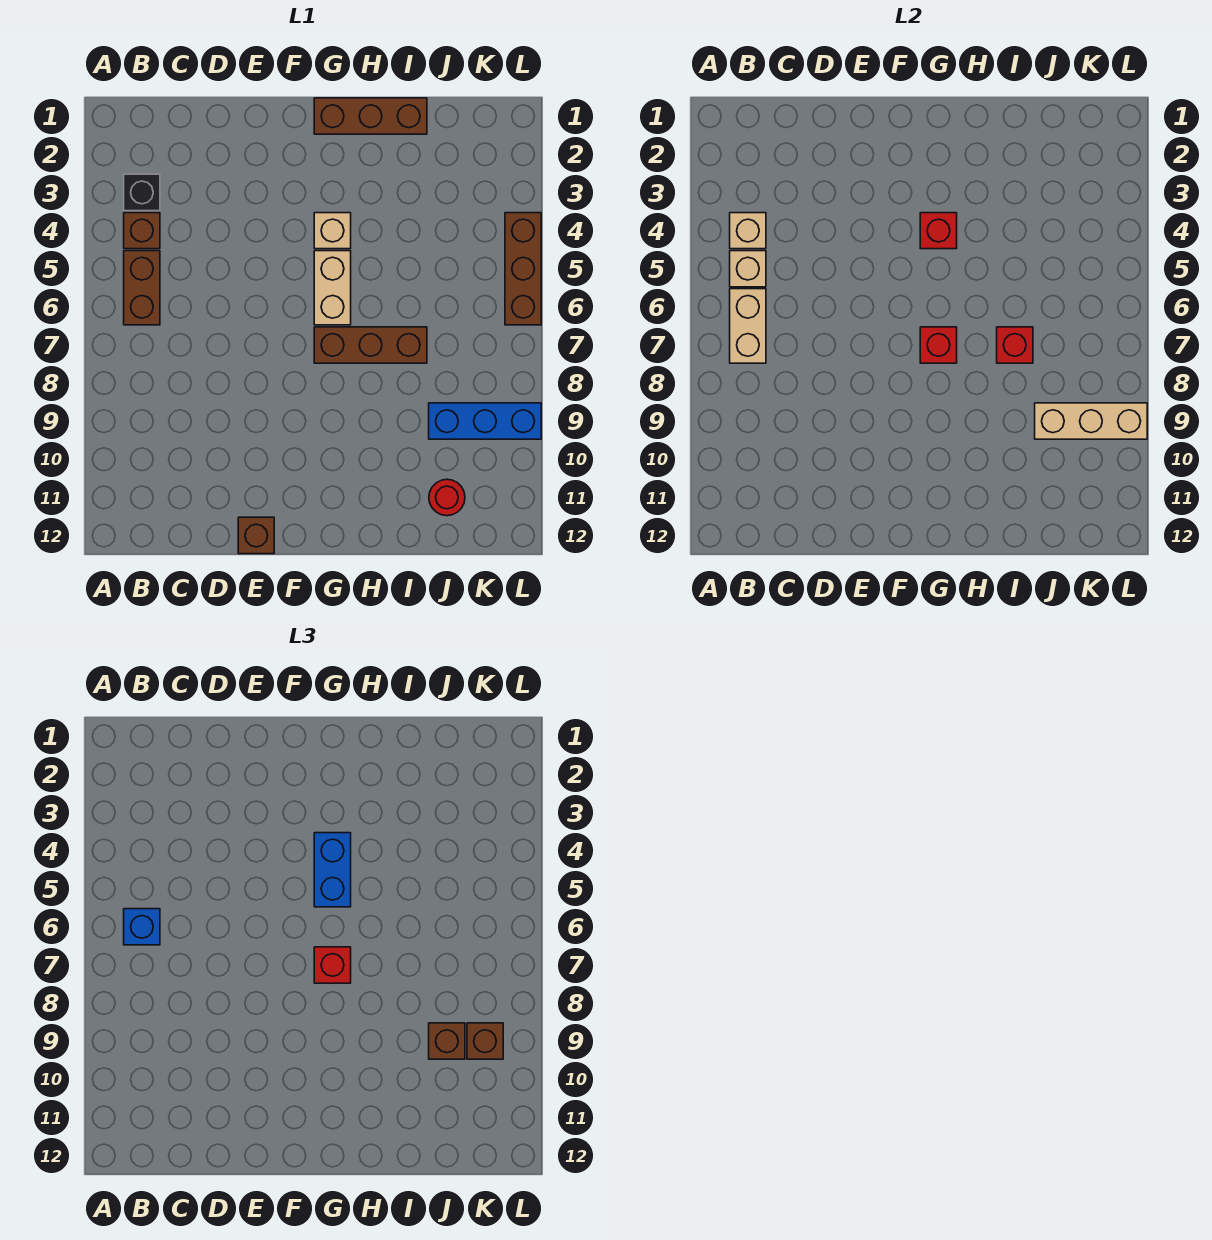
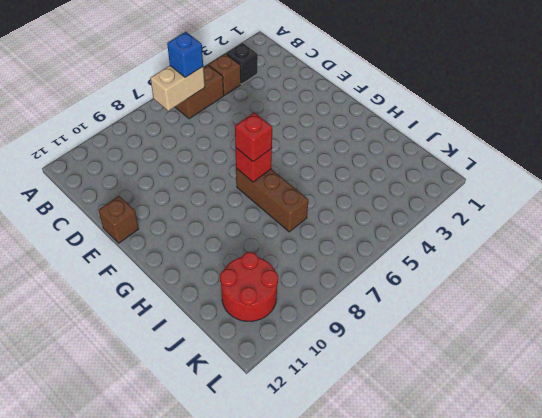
red round brick J10:K11 level 1 -> red round brick J11 level 1
none -> brown brick G1:I1 level 1
none -> tan brick G4 level 1
none -> tan brick G5:G6 level 1

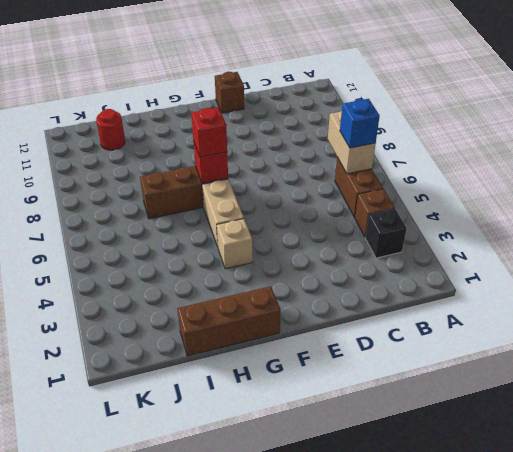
none -> blue brick J9:L9 level 1
none -> brown brick L4:L6 level 1
none -> tan brick B4 level 2

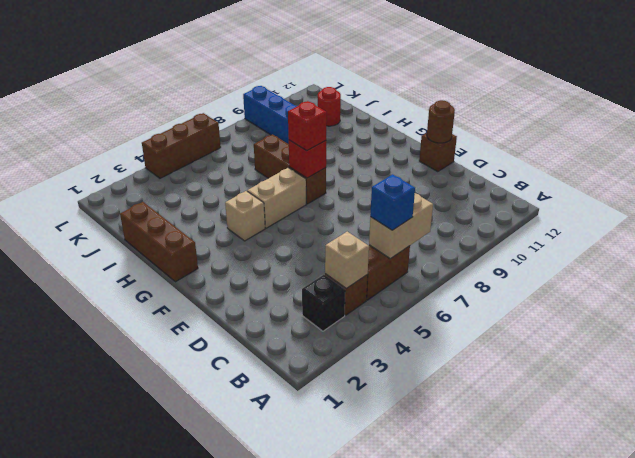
brown round brick E12 level 2 -> none
none -> tan brick B5 level 2
none -> red brick G4 level 2
none -> red brick I7 level 2

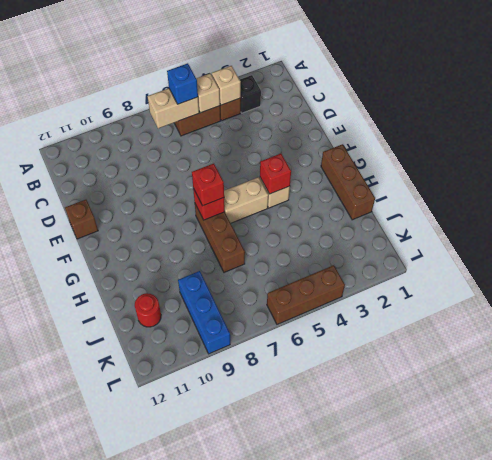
none -> red brick I7 level 2
none -> tan brick J9:L9 level 2
none -> blue brick G4:G5 level 3

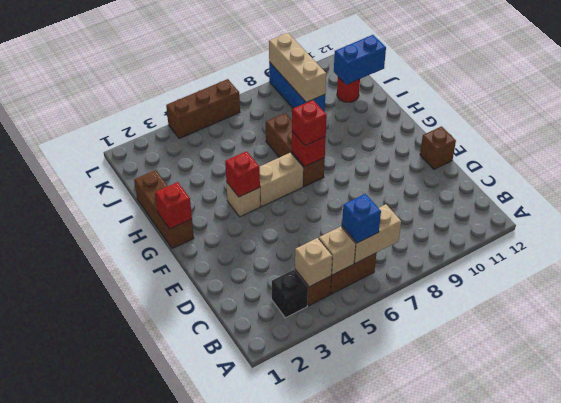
red brick G1 level 2 -> red brick I7 level 2
blue brick J11:J12 level 2 -> blue brick G4:G5 level 3
none -> brown brick J9 level 3
none -> brown brick K9 level 3

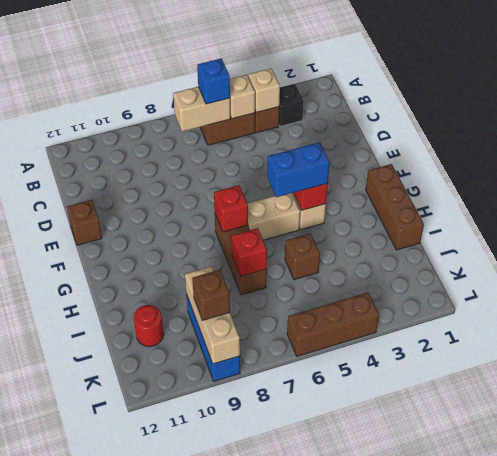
brown brick I5 level 1 -> brown brick J9 level 3
none -> red brick G7 level 3

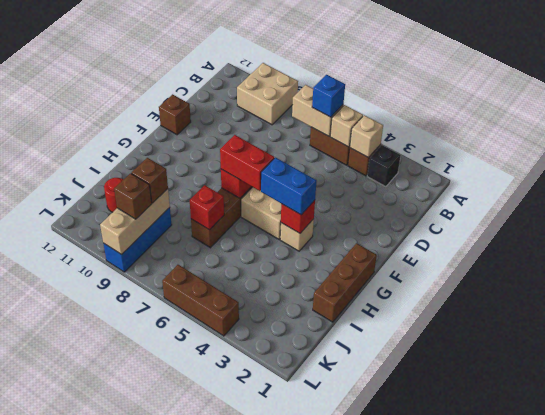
tan brick A9:B10 level 1 -> none
red brick G6:G7 level 3 -> red brick G7 level 3

